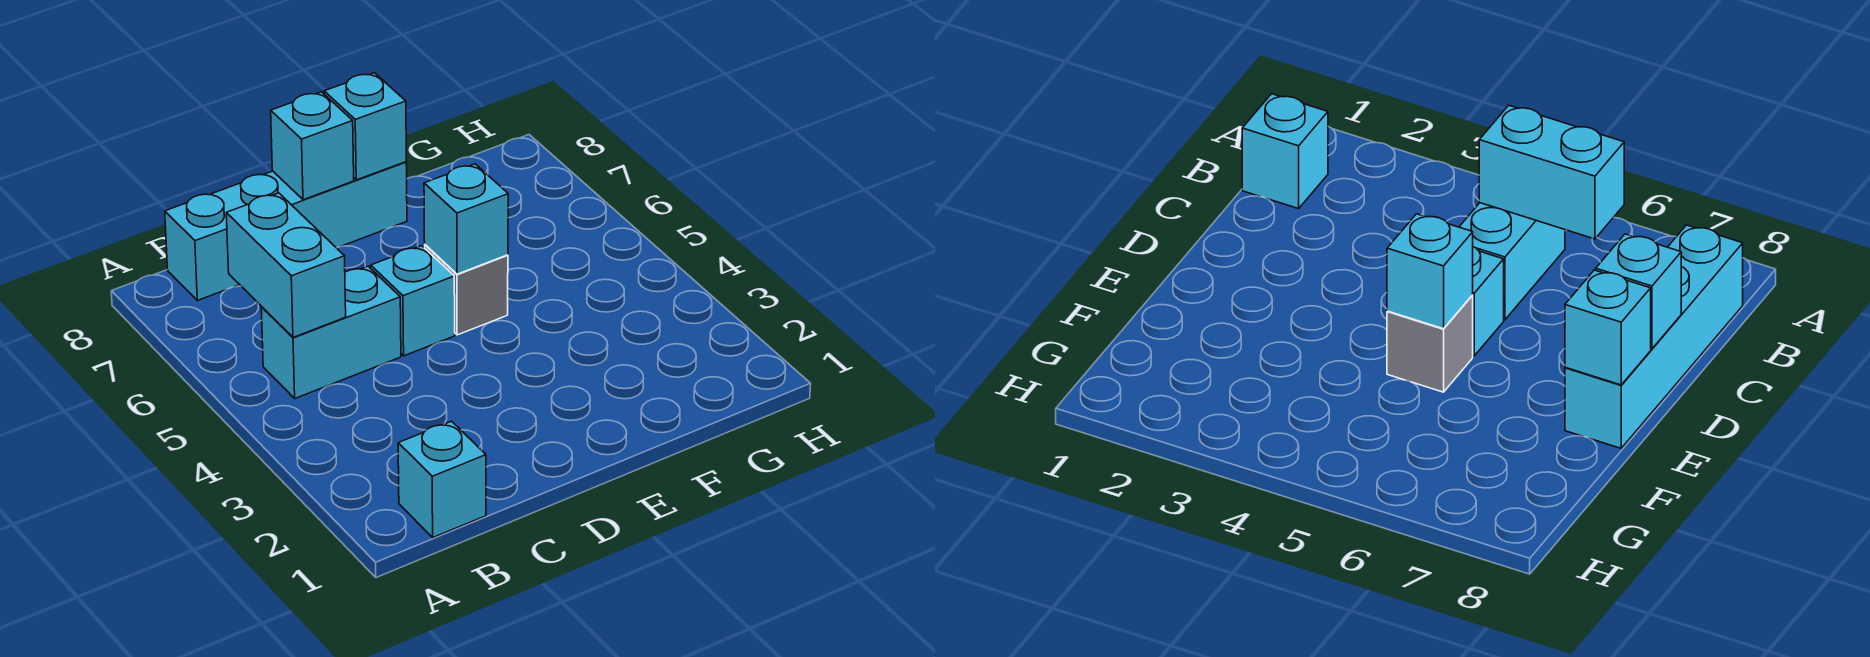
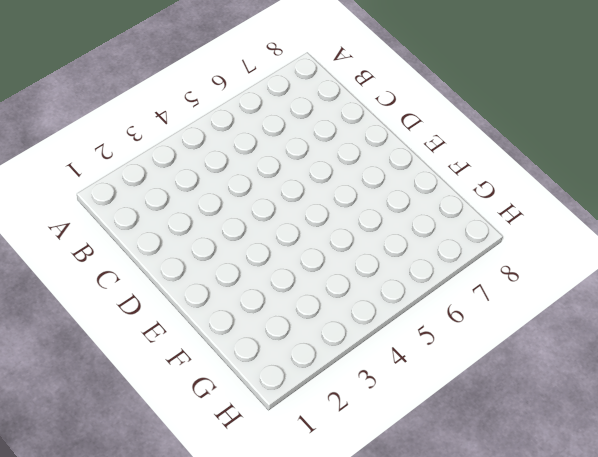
none -> cyan brick B1 level 1
none -> cyan brick B5:C5 level 1

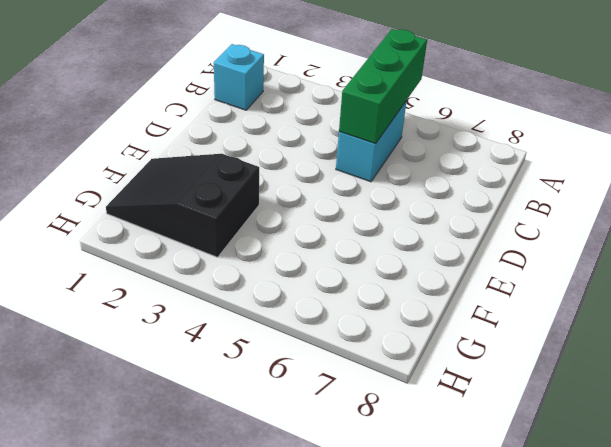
green brick A5:C5 level 2 -> cyan brick B5:B6 level 2
black slope F1:G3 level 1 top 3 -> none
none -> cyan brick B8:E8 level 1
none -> cyan brick D5 level 1

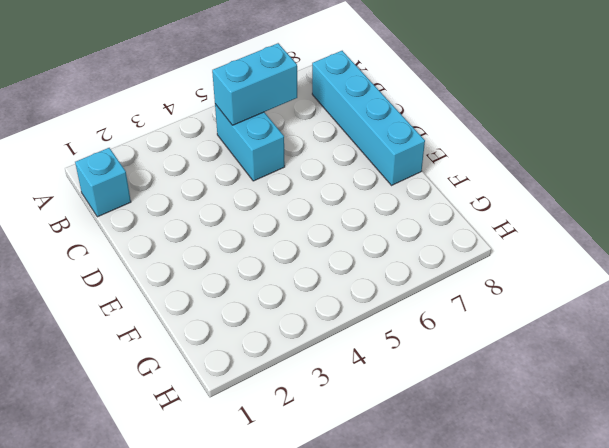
none -> cyan brick D5 level 1
none -> grey brick E5 level 1

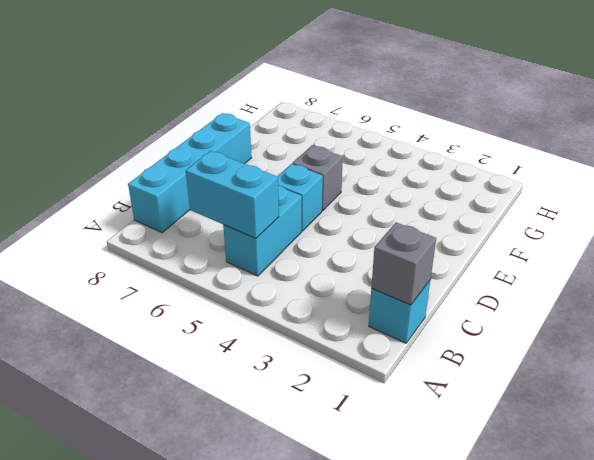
grey brick B1 level 2 -> none
none -> cyan brick D8 level 2
none -> cyan brick E5 level 2

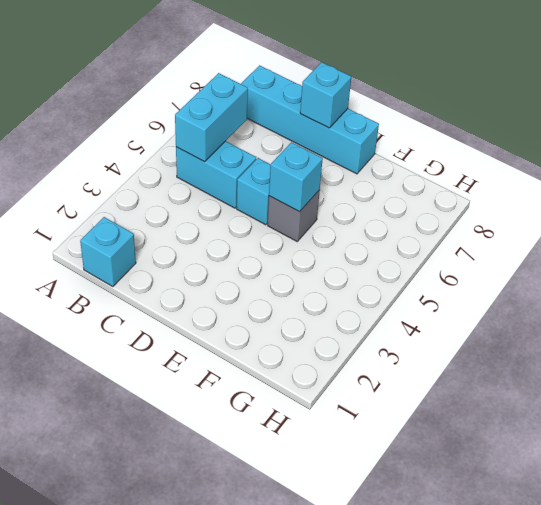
none -> cyan brick E8 level 2

